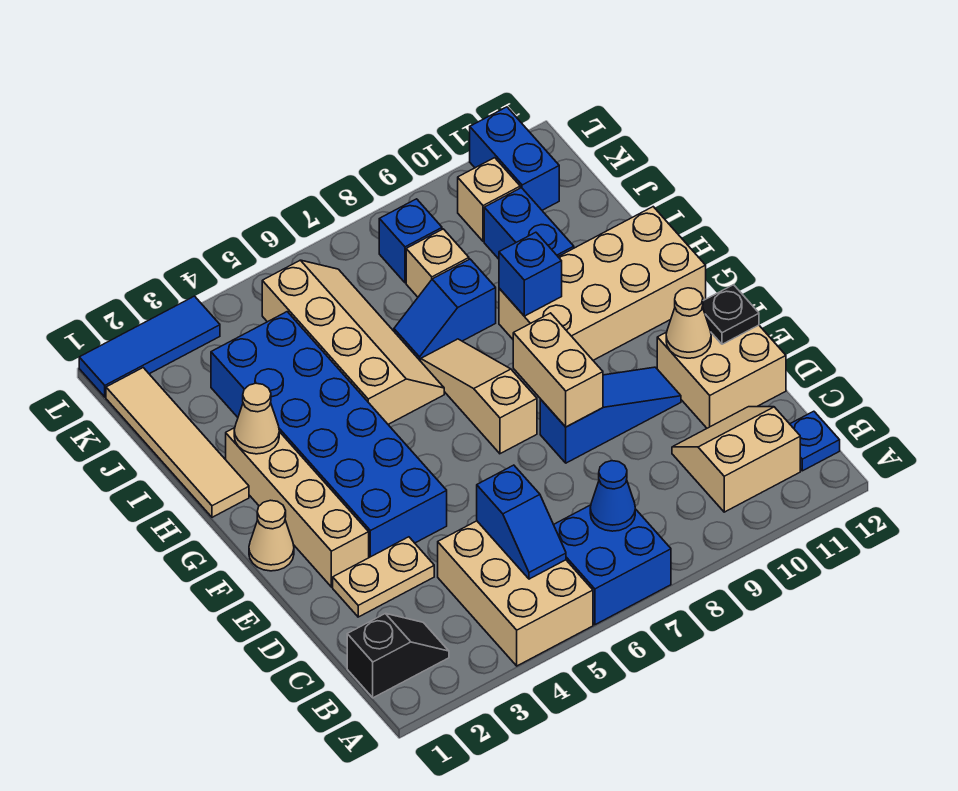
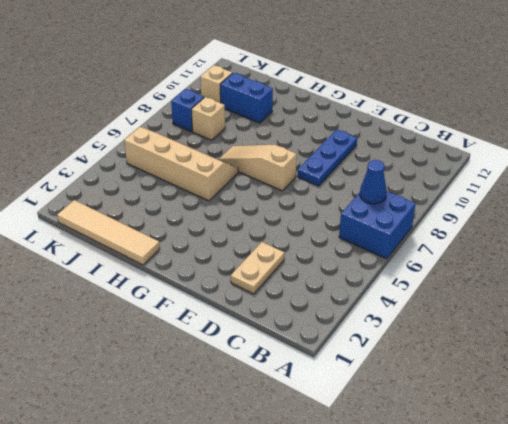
blue plate E8:E10 level 1 -> blue slope E8:E10 level 1 top 8
none -> tan brick A4:C5 level 1
none -> black slope B1:B2 level 1 top 1
none -> tan slope B10:C11 level 1 top B

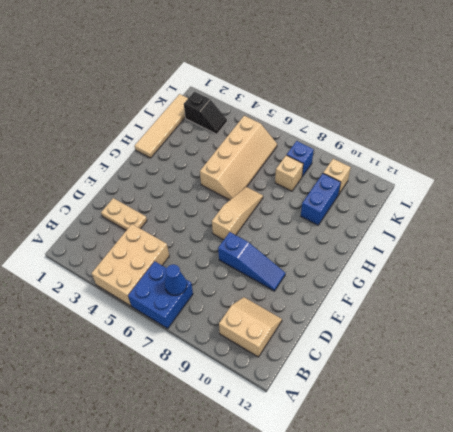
black slope K2:K3 level 1 top 2 -> black slope B1:B2 level 1 top 1
none -> blue plate B12 level 1
none -> tan brick D11:E12 level 1
none -> tan brick E2:H2 level 1

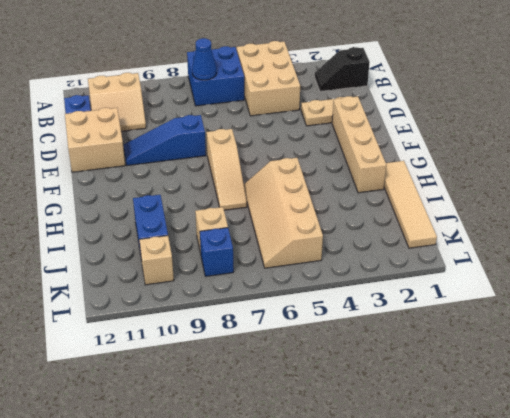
none -> blue brick E3:J4 level 1
none -> tan cone F1 level 1
none -> tan brick G9:H12 level 1

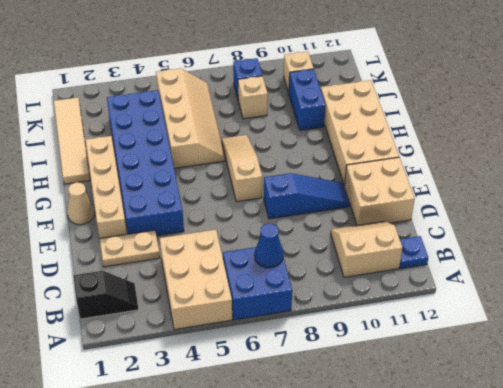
tan brick F11:I12 level 1 -> tan brick G9:H12 level 1
none -> blue slope I7:I8 level 1 top 8
none -> blue brick K11:L11 level 1
none -> blue tile L1:L3 level 1

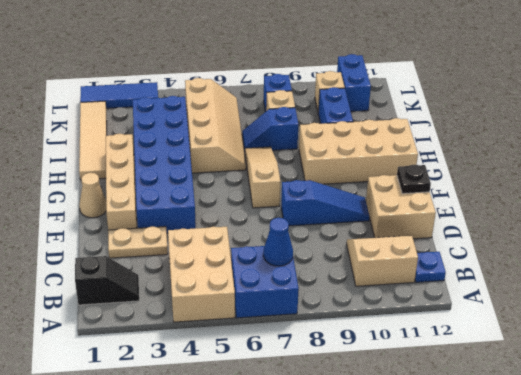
none -> blue slope B5:C5 level 2 top C
none -> tan brick E8:F8 level 2
none -> tan cone E11 level 2

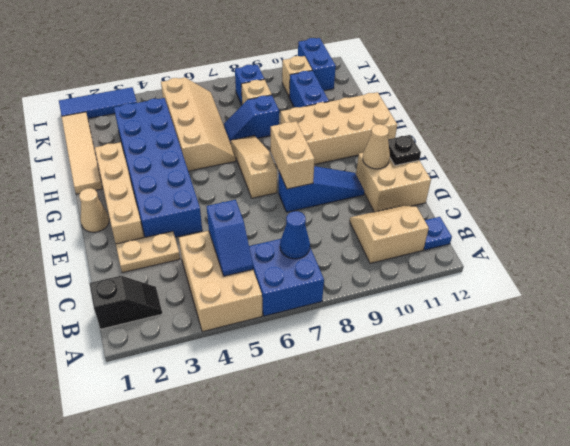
none -> tan cone H2 level 2
none -> blue brick H9 level 2

